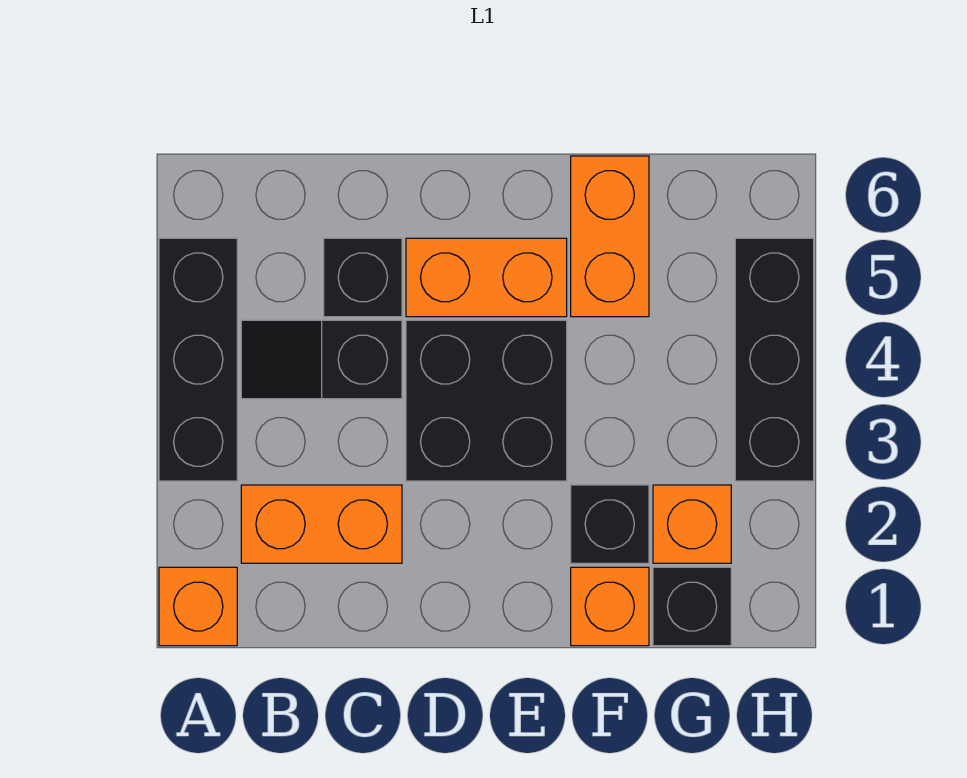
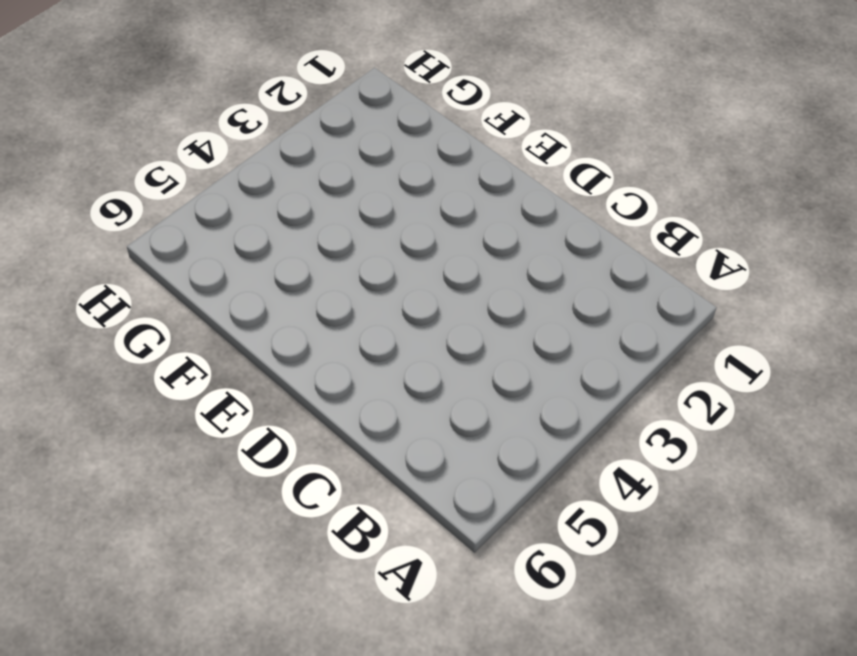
none -> orange brick A1 level 1
none -> black brick A3:A5 level 1
none -> orange brick B2:C2 level 1

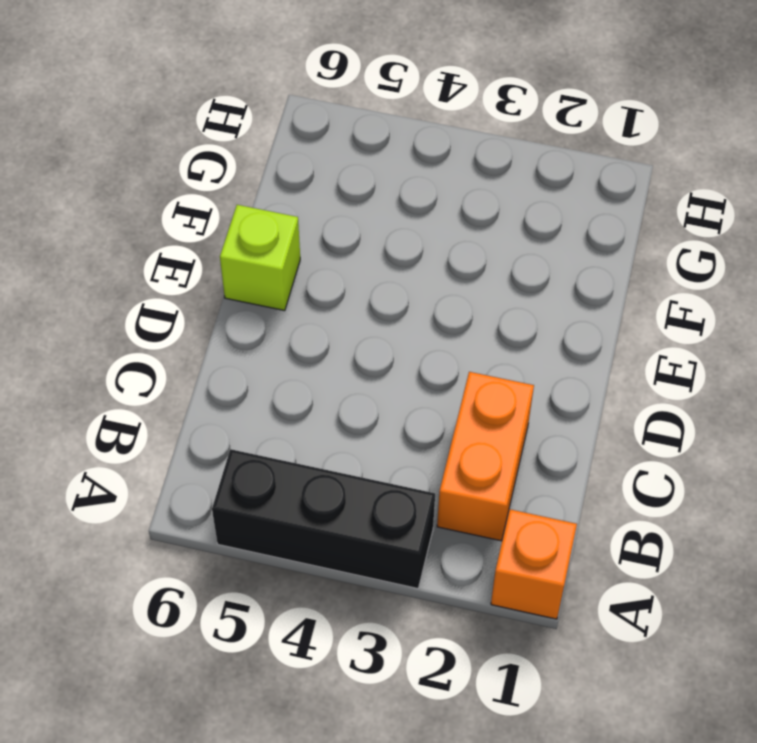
lime brick E6 level 1 -> none
none -> black slope B4:C4 level 1 top C
none -> black brick C5 level 1
none -> black brick D3:E4 level 1

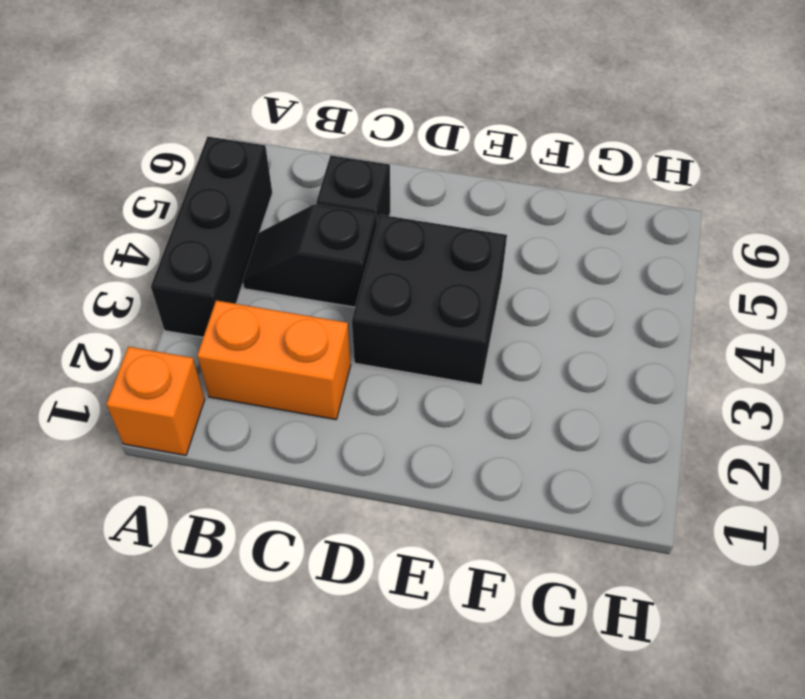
none -> orange brick D5:E5 level 1
none -> orange brick F1 level 1
none -> black brick F2 level 1

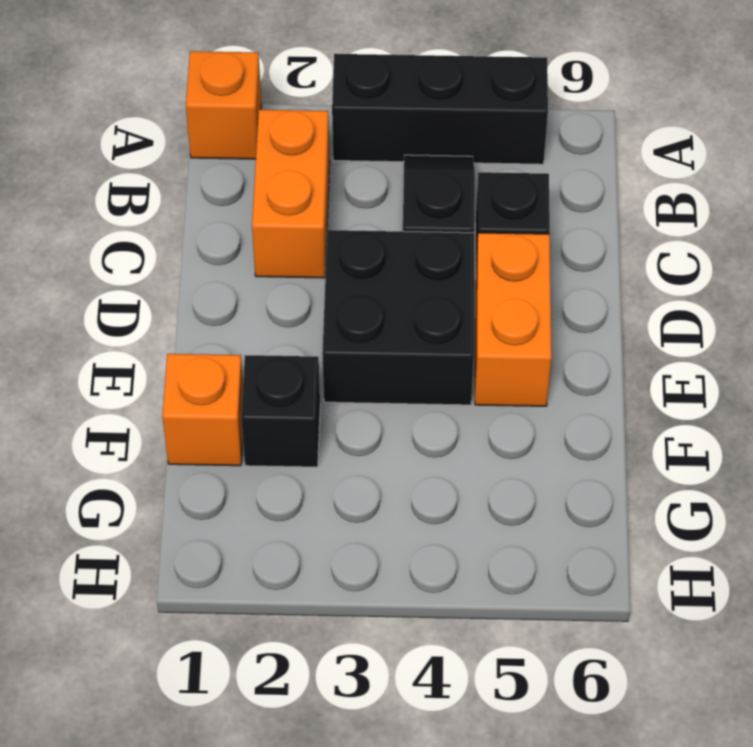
none -> orange brick F5:F6 level 1
none -> black brick G1 level 1
none -> orange brick G2 level 1

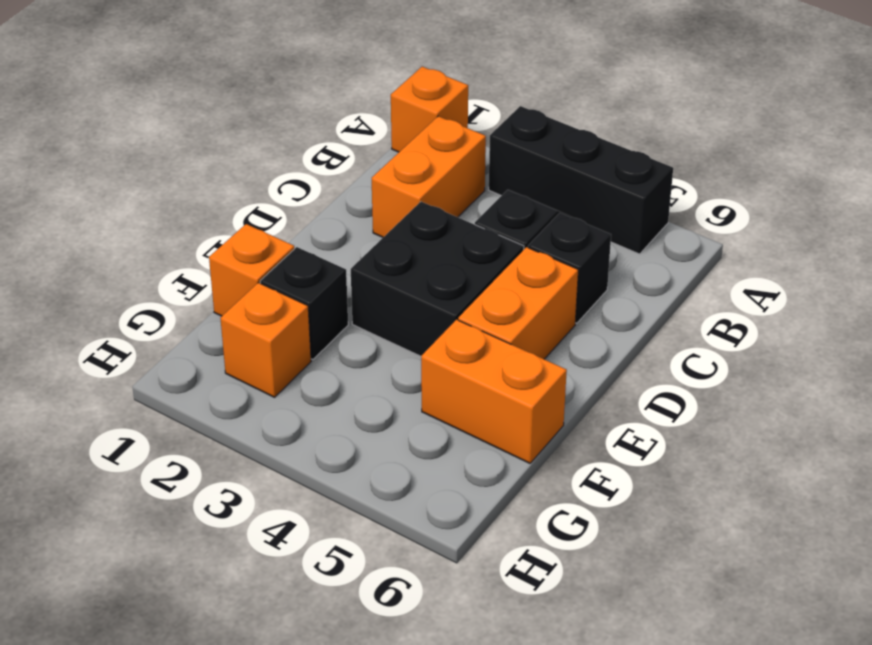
none -> black brick G1 level 1
none -> black brick H3:H5 level 1

